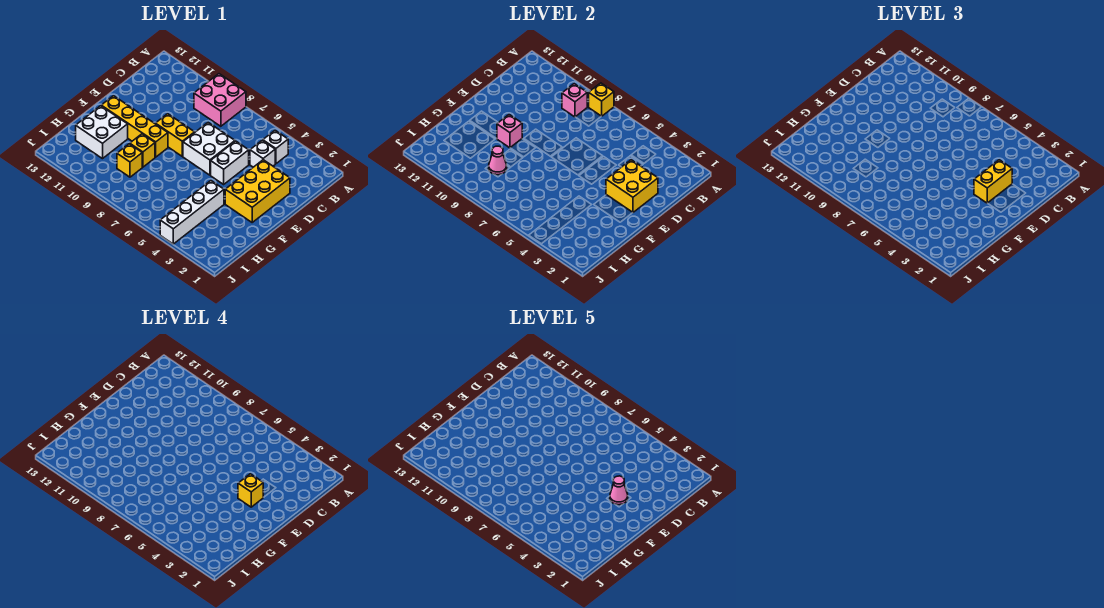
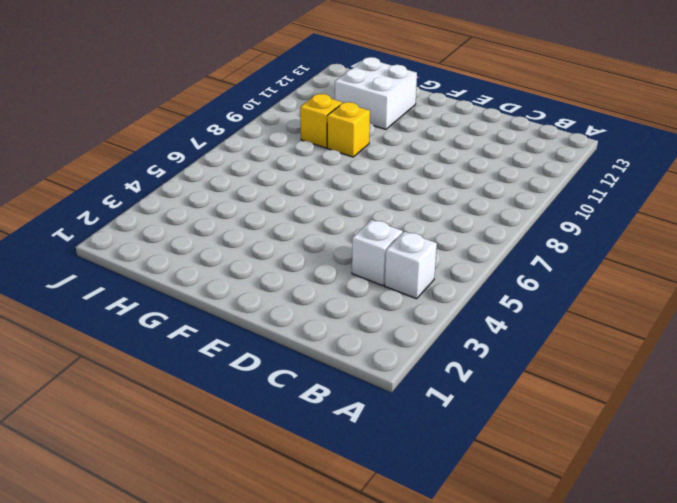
none -> pink brick A8:B9 level 1
none -> yellow brick D2:F3 level 1
none -> white brick D5:E5 level 1

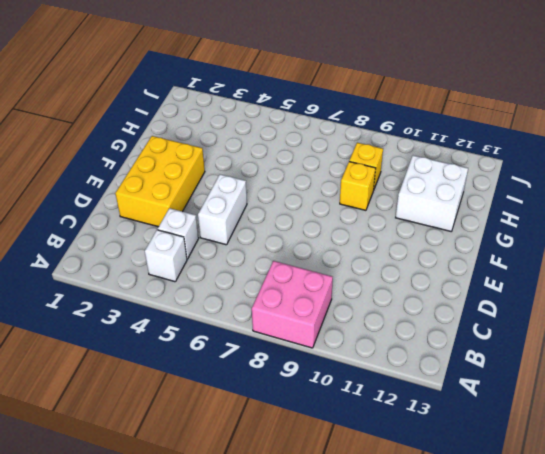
none -> white brick D6:E7 level 1
none -> yellow brick E8:E9 level 1
none -> yellow brick F9:F12 level 1

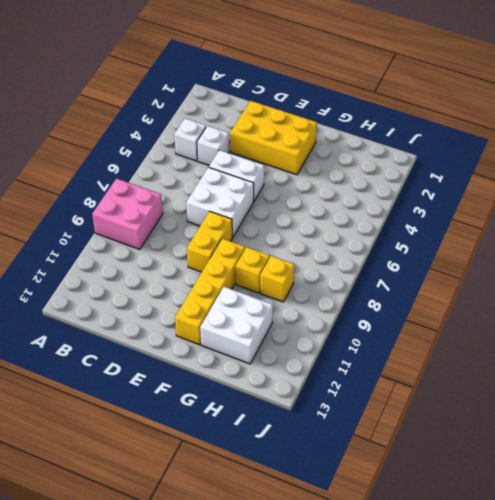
none -> white brick G4:J4 level 1
none -> yellow brick A8 level 2
none -> pink brick B9 level 2

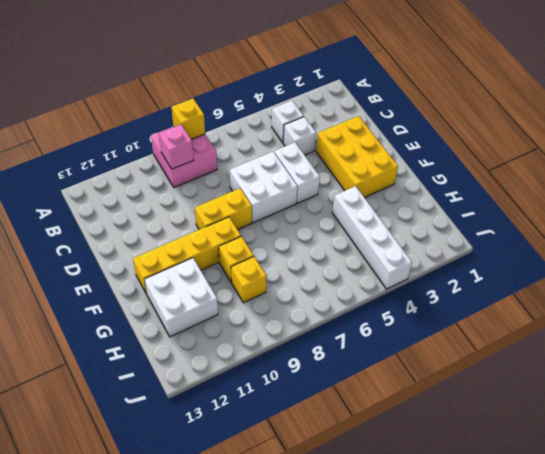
none -> yellow brick D2:E3 level 2
none -> pink brick F10 level 2
none -> pink cone H9 level 2

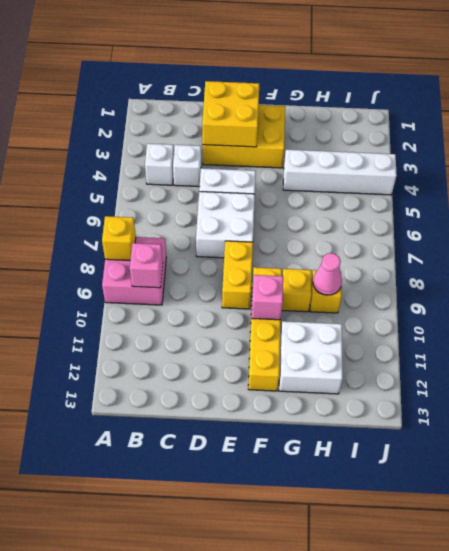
none -> yellow brick D3:E3 level 3
none -> yellow brick E3 level 4
none -> pink cone E3 level 5

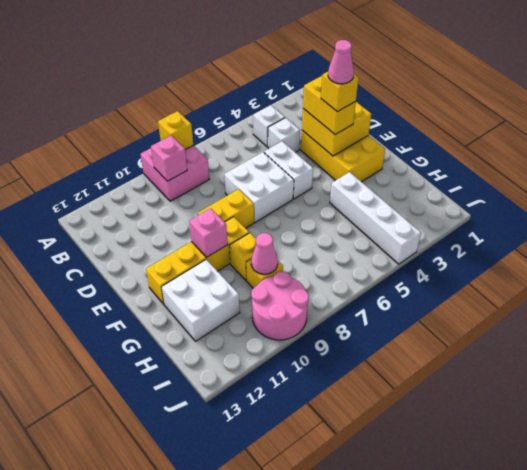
pink round brick I9:J10 level 1 -> none

